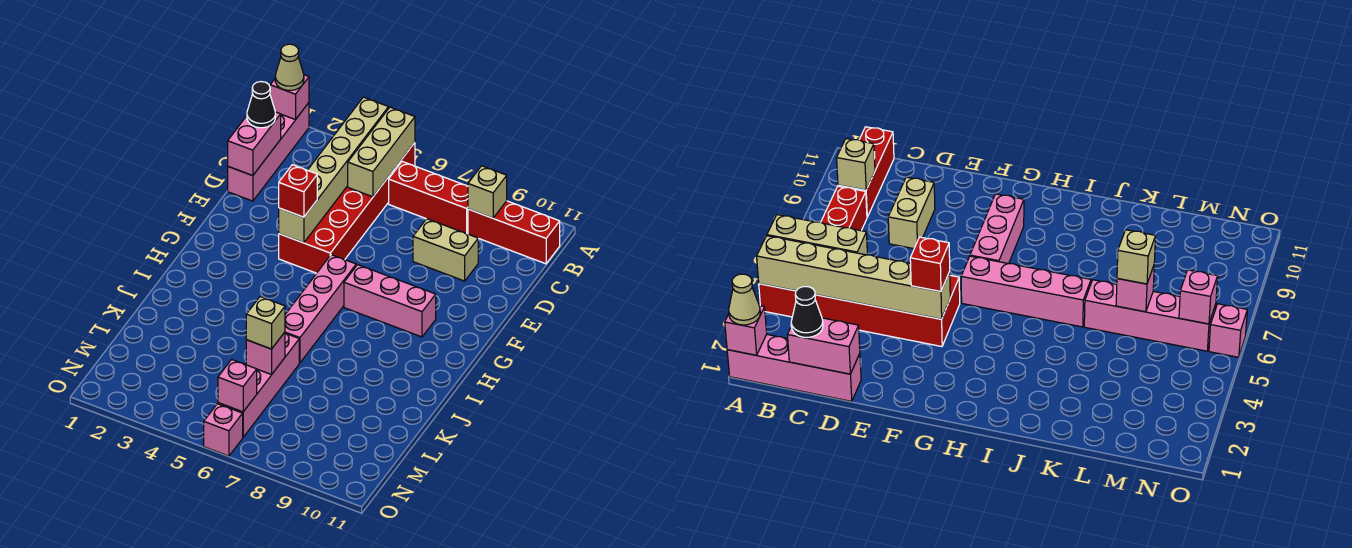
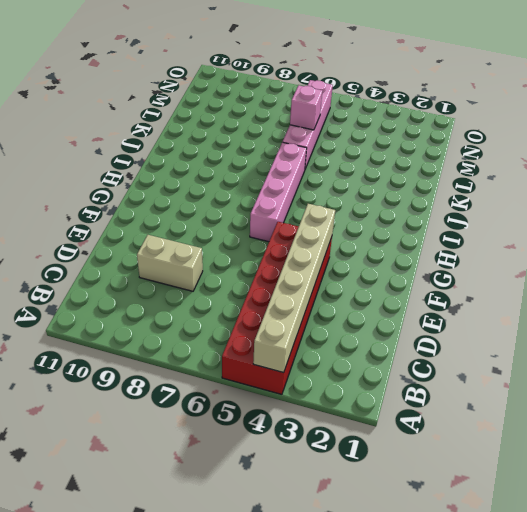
none -> pink brick A1:D1 level 1
none -> red brick B6:B8 level 1
none -> red brick B9:B11 level 1

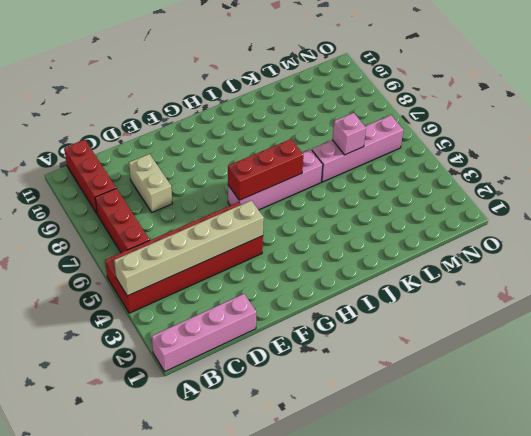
red brick G6:I6 level 2 -> none
none -> pink brick G7:G9 level 1
none -> pink brick O6 level 1
none -> pink brick A1 level 2

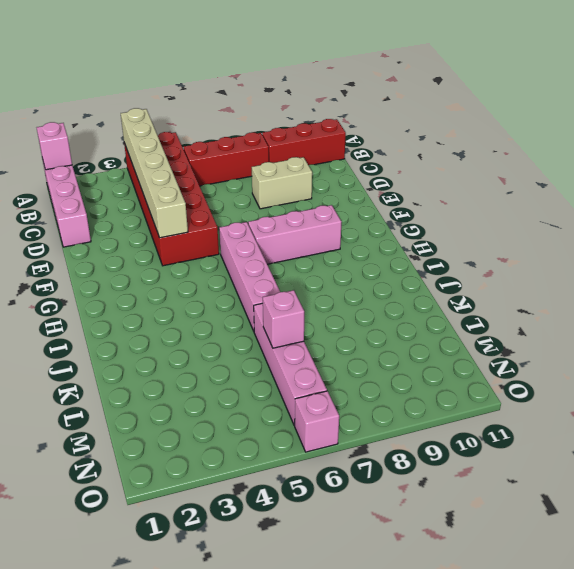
none -> tan brick A5:C5 level 2
none -> tan brick B9 level 2
none -> pink brick C1:D1 level 2

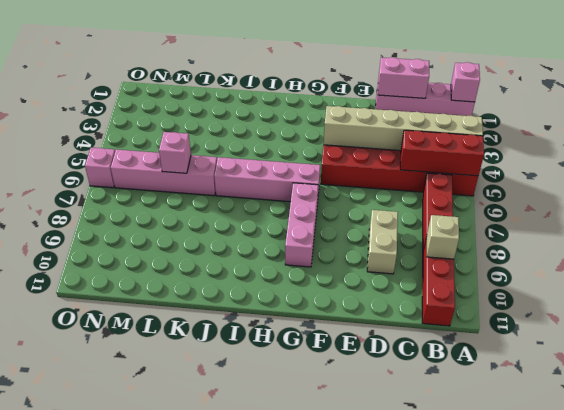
red brick A5:C5 level 2 -> tan brick A5:C5 level 2
none -> pink brick N6 level 2
none -> tan cone A1 level 3
none -> black cone C1 level 3

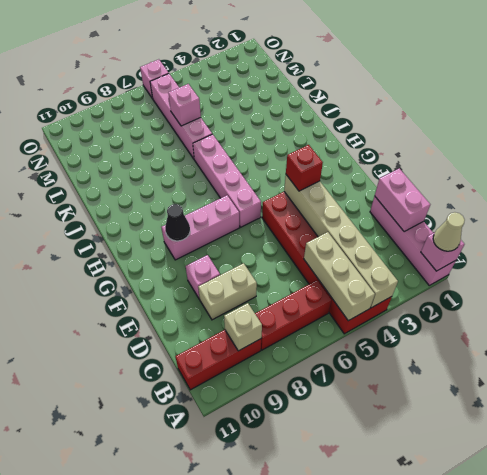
pink brick E9 level 1 -> pink brick N6 level 2
black cone G9 level 2 -> black cone C1 level 3
none -> tan brick L6 level 3

